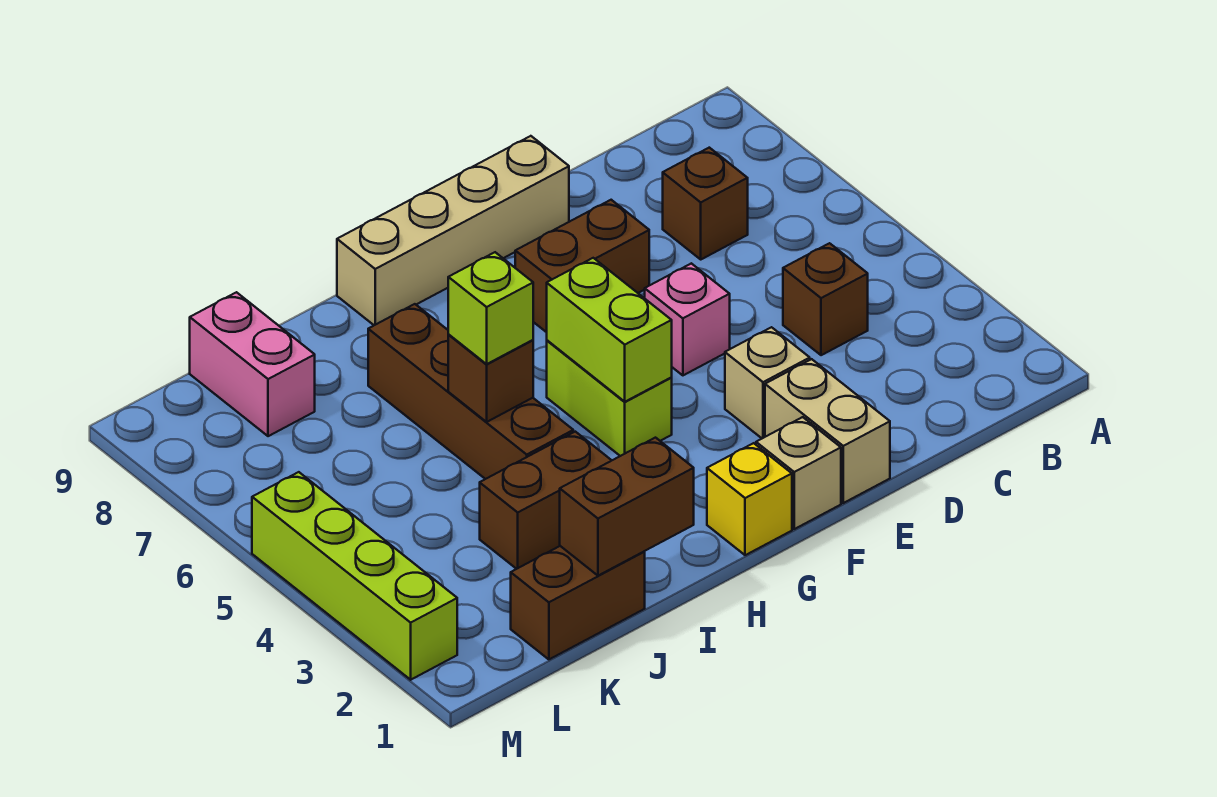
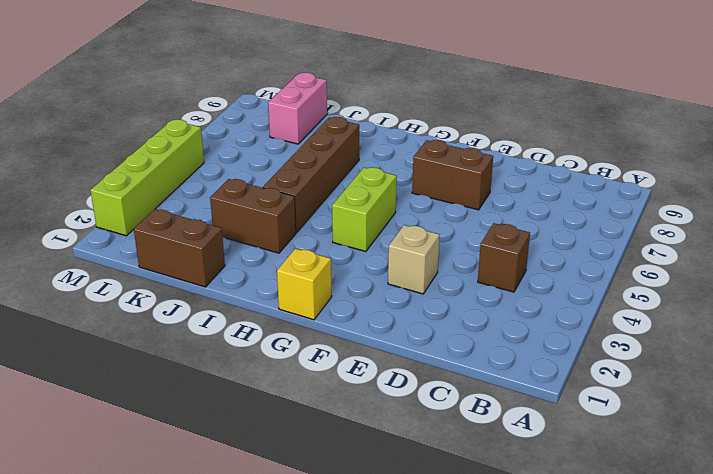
none -> brown brick C7 level 1
none -> tan brick E1:E2 level 1
none -> pink brick E5 level 1

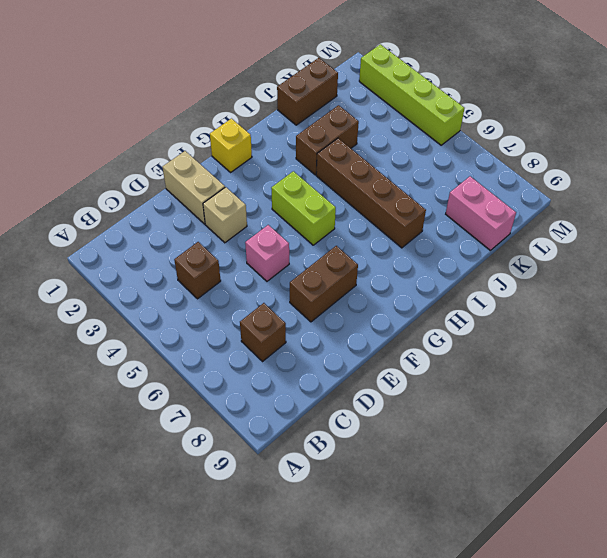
none -> tan brick E9:H9 level 1
none -> tan brick F1 level 1
none -> lime brick G4:G5 level 2

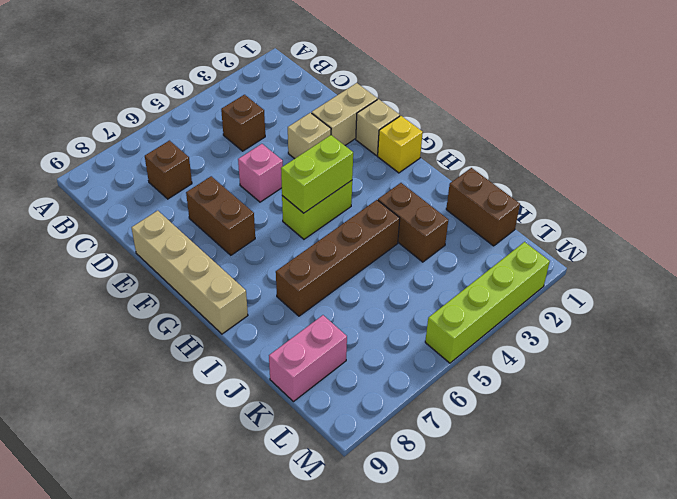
none -> brown brick I1:J1 level 2
none -> brown brick I5 level 2
none -> lime brick I5 level 3

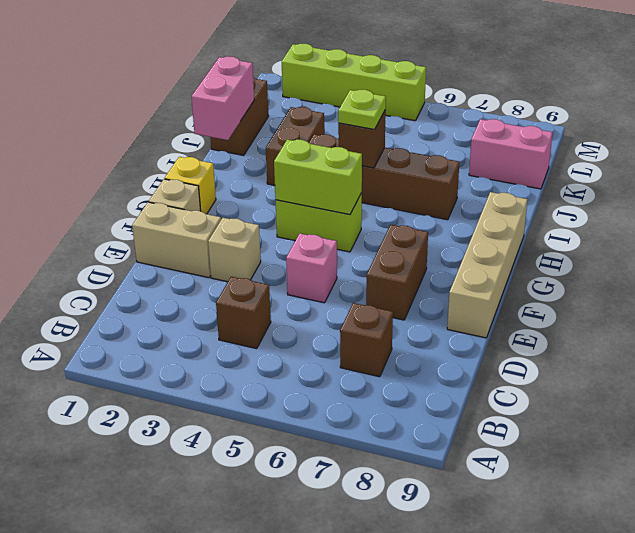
pink brick I1:J1 level 2 -> brown brick I1:J1 level 2
lime plate I5 level 3 -> lime brick I5 level 3

